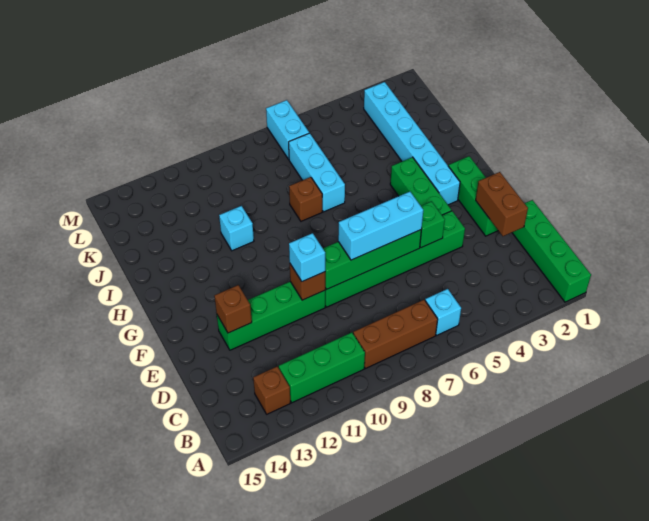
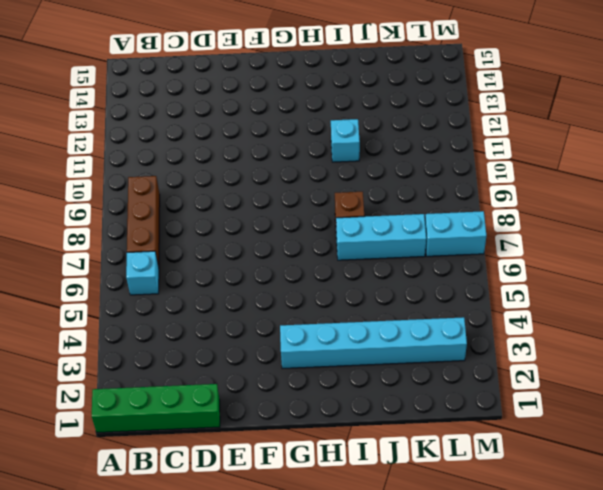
none -> green brick B10:B12 level 1
none -> brown brick B13 level 1
none -> green brick E2:G2 level 1

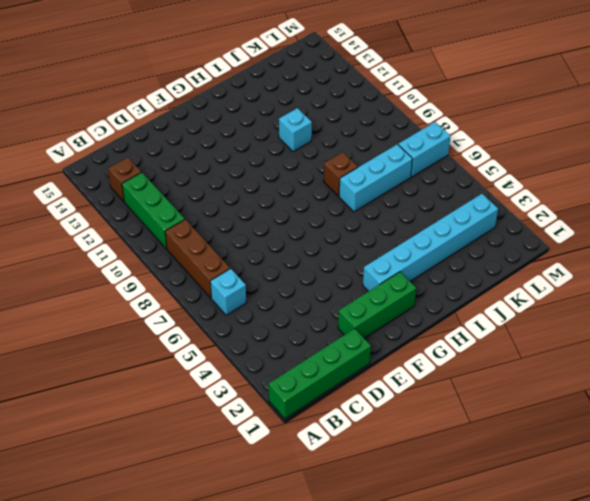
none -> green brick E4:E9 level 1
none -> green brick E10:E13 level 1
none -> green brick F4:H4 level 1

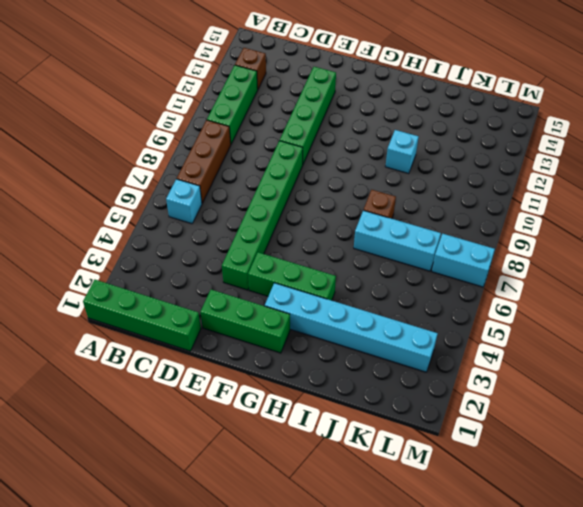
none -> brown brick D2:E2 level 2
none -> green brick E5 level 2
none -> green brick E6:E9 level 2

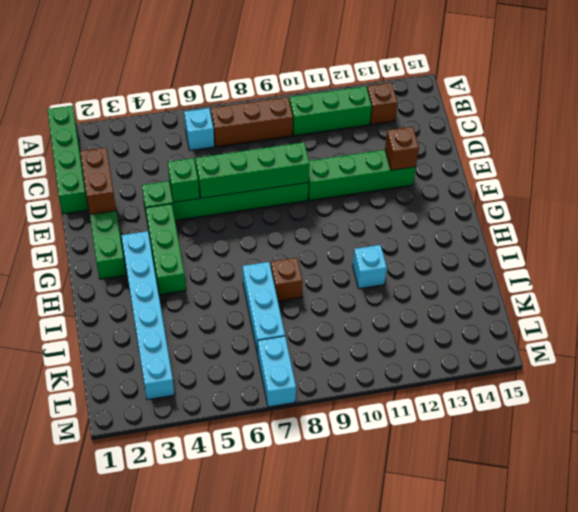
none -> brown brick E10 level 2
none -> cyan brick E6:E8 level 3
none -> cyan brick E10 level 3

